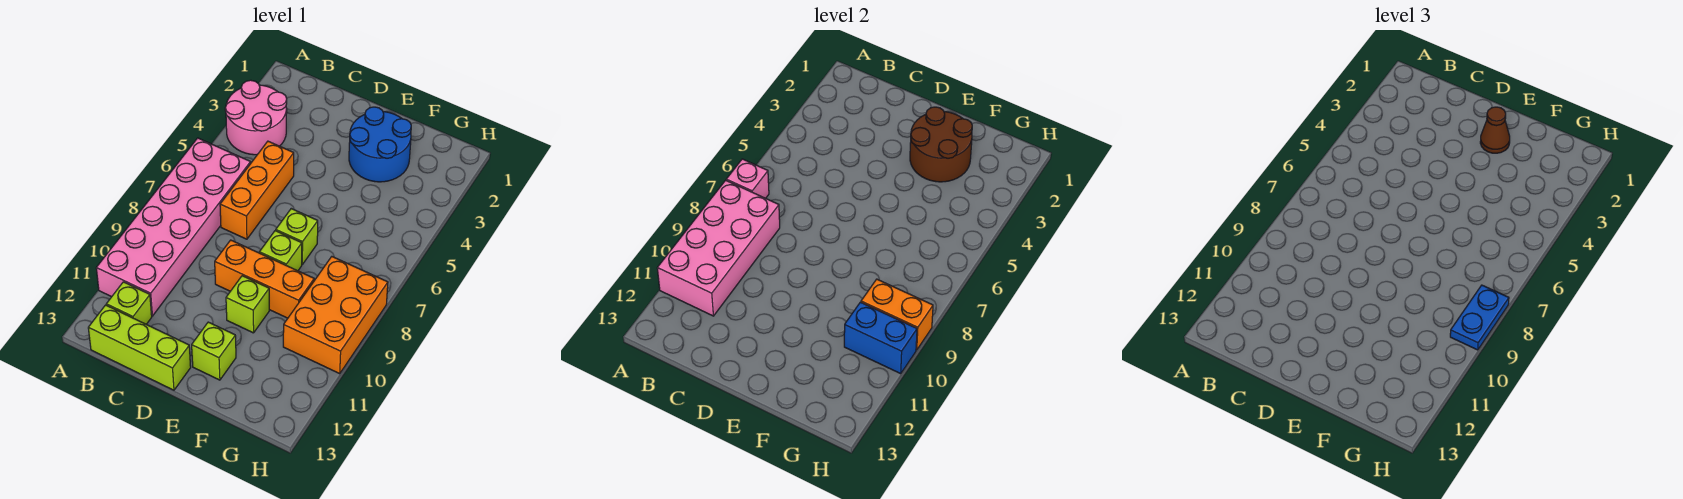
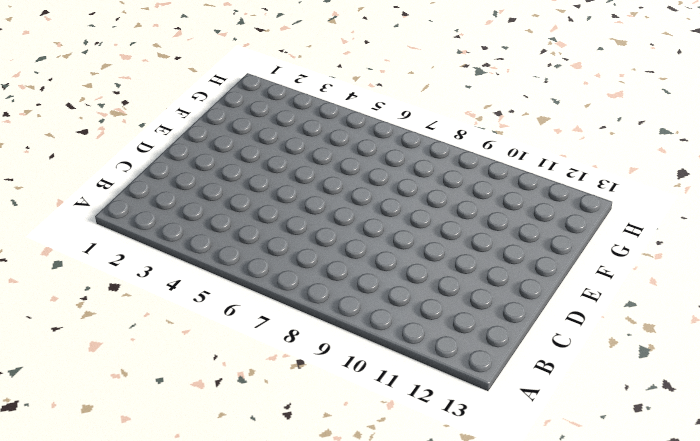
none -> pink round brick A3:B4 level 1
none -> pink brick A6:B11 level 1
none -> lime brick B12 level 1

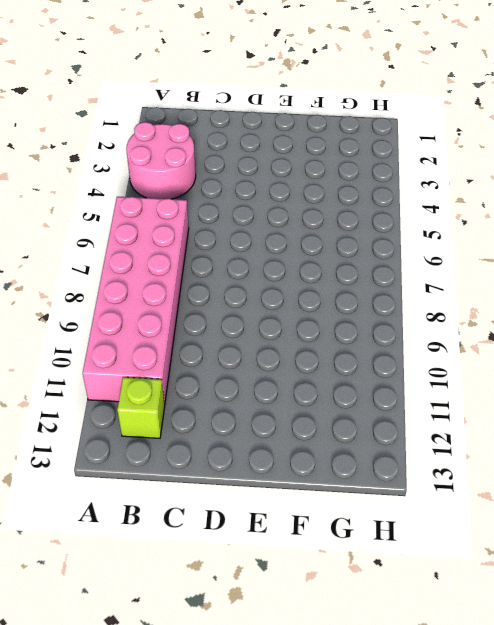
none -> lime brick B13:D13 level 1
none -> orange brick C5:C7 level 1
none -> orange brick D9:F9 level 1

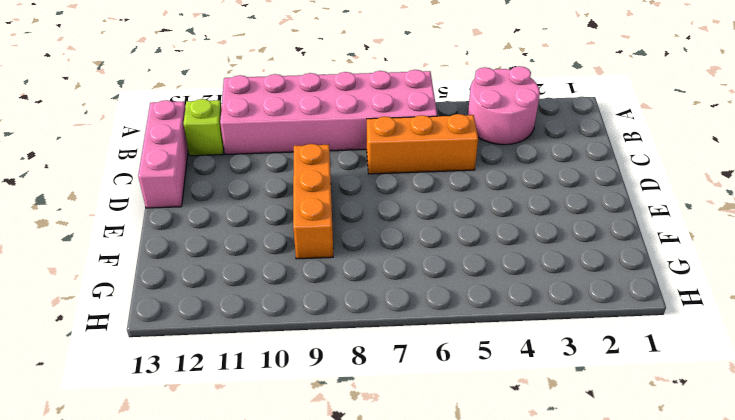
pink brick B13:D13 level 1 -> lime brick B13:D13 level 1
none -> blue round brick E2:F3 level 1
none -> lime brick E7 level 1
none -> lime brick E8 level 1

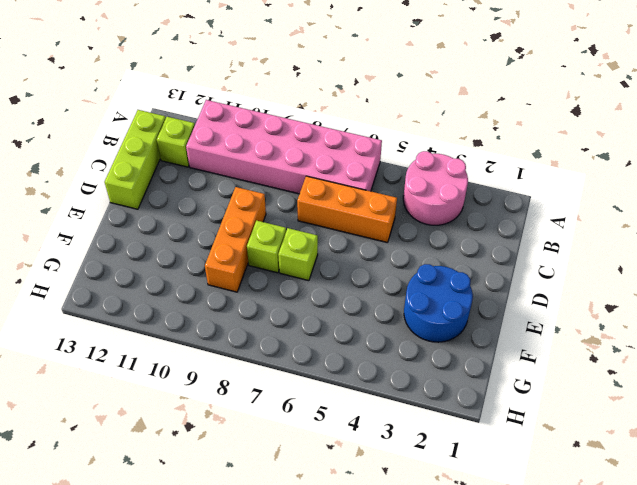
none -> lime brick E10 level 1
none -> lime brick E12 level 1
none -> orange brick G8:H10 level 1

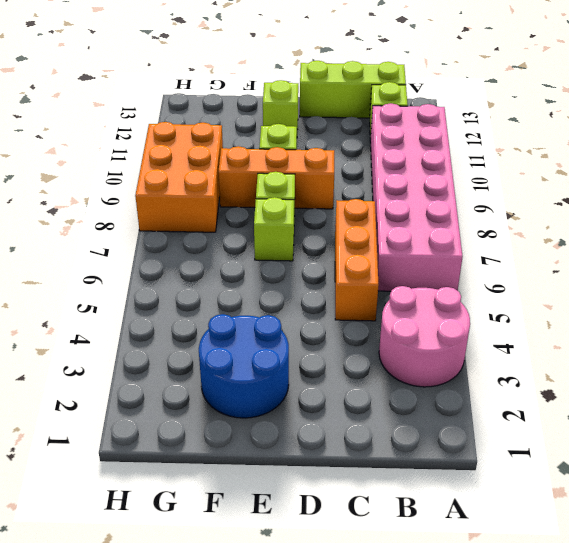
none -> pink brick A7 level 2
none -> pink brick A8:B11 level 2
none -> brown round brick E2:F3 level 2

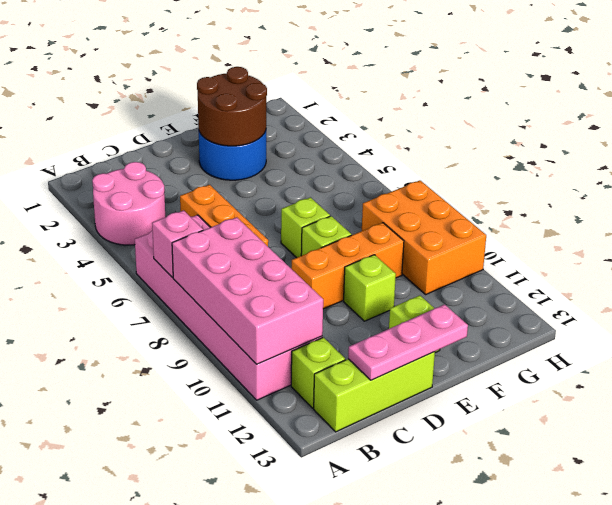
pink plate C13:E13 level 2 -> none
none -> orange brick G9:H9 level 2
none -> blue brick G10:H10 level 2
none -> brown cone E2 level 3

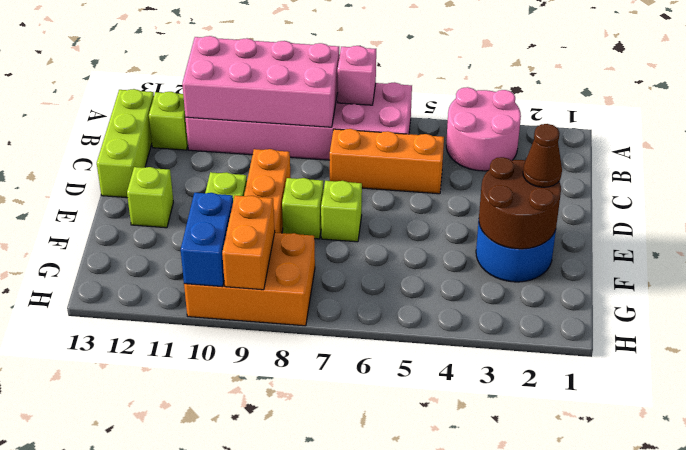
none -> blue plate H8:H9 level 3

